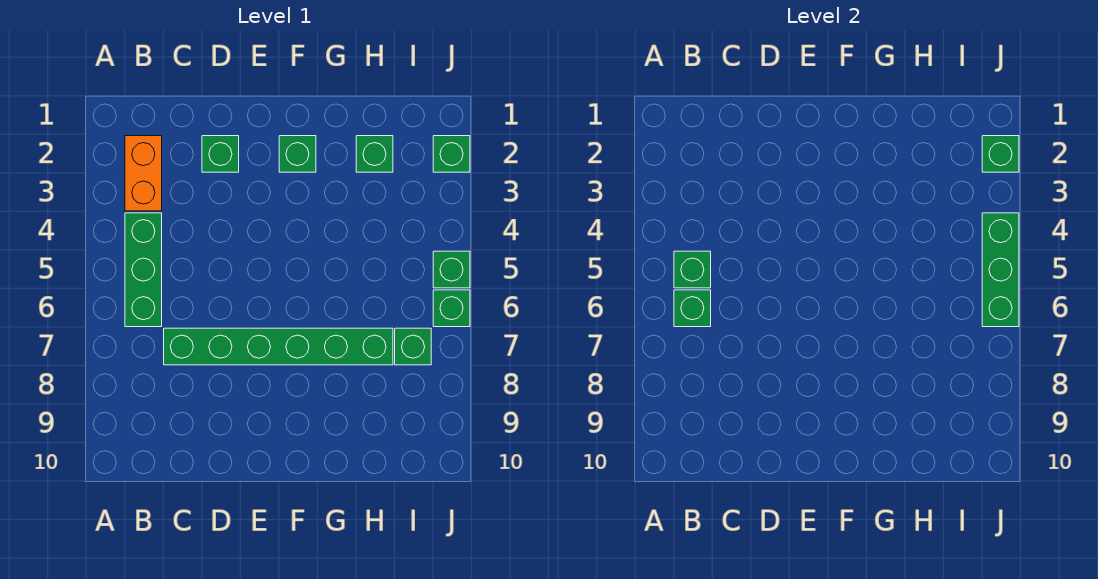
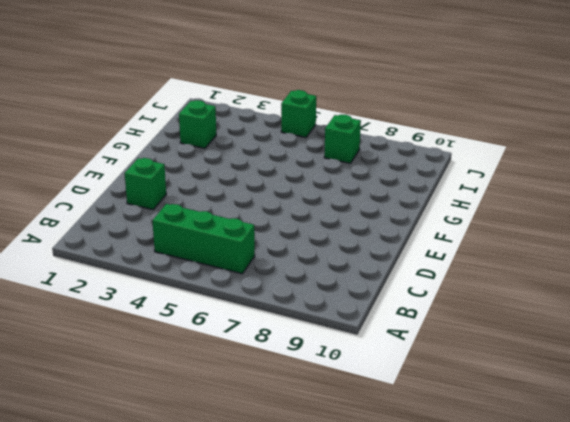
none -> orange brick B2:B3 level 1
none -> green brick C7:H7 level 1
none -> green brick F2 level 1

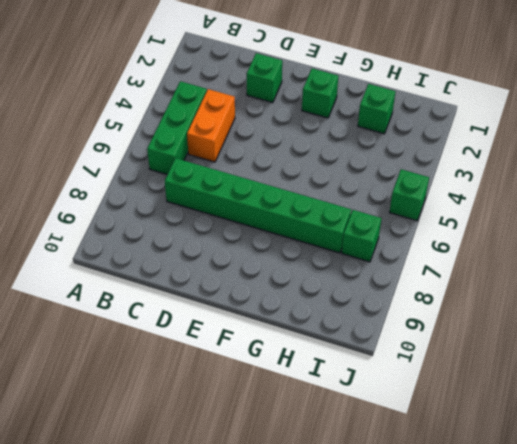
orange brick C4:C5 level 1 -> orange brick B2:B3 level 1
none -> green brick J2 level 1
none -> green brick J6 level 1
none -> green brick B5 level 2

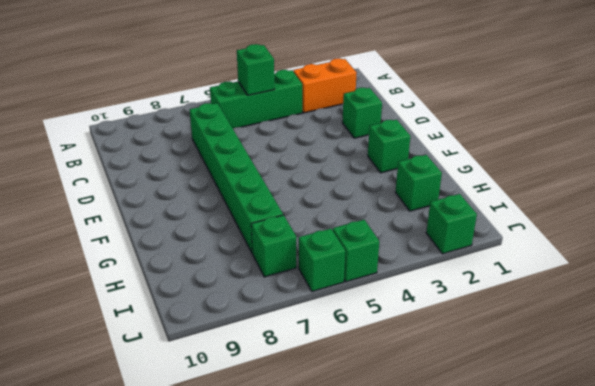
none -> green brick B6 level 2
none -> green brick J2 level 2
none -> green brick J4:J6 level 2

